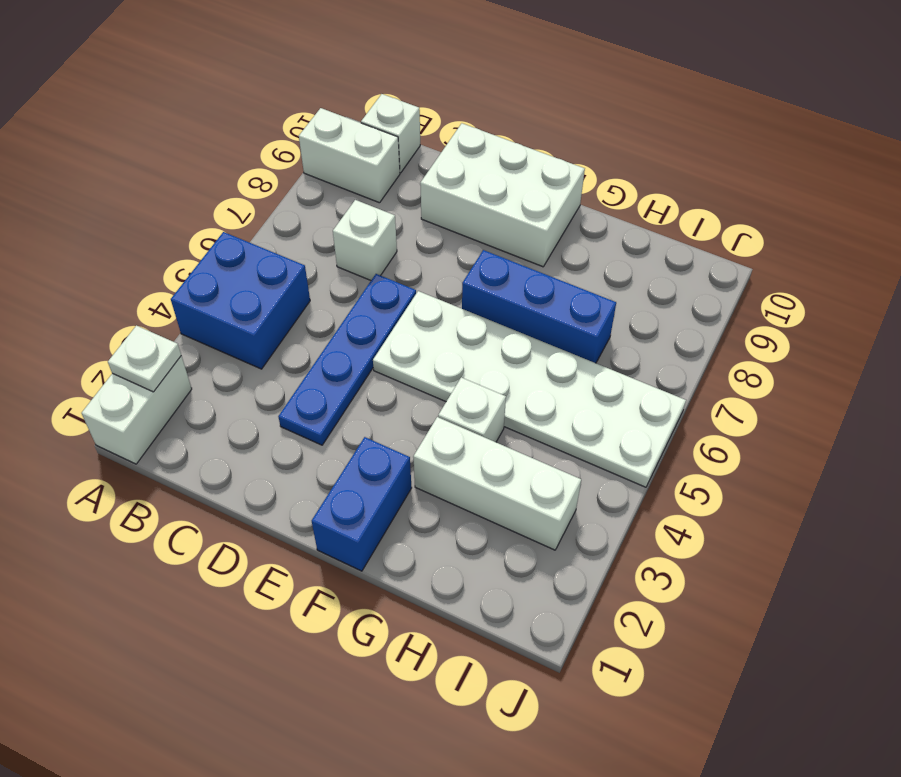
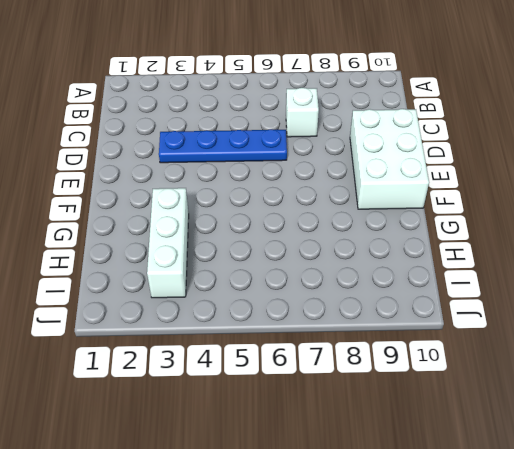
none -> white brick A1:A2 level 1
none -> blue brick A4:B5 level 1
none -> white brick A9:B9 level 1

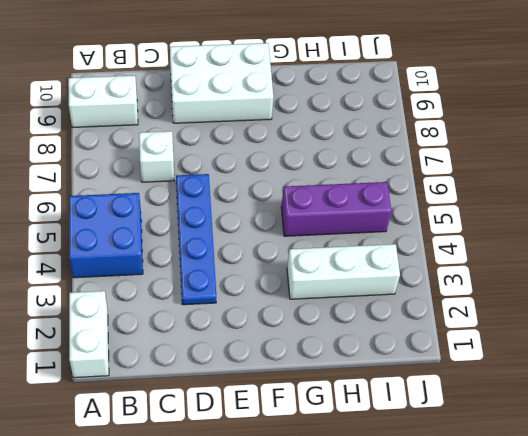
purple brick G5:I5 level 1 -> white plate E5:J6 level 1
none -> white brick B10 level 1
none -> blue brick F1:F2 level 1
none -> blue brick F7:H7 level 1

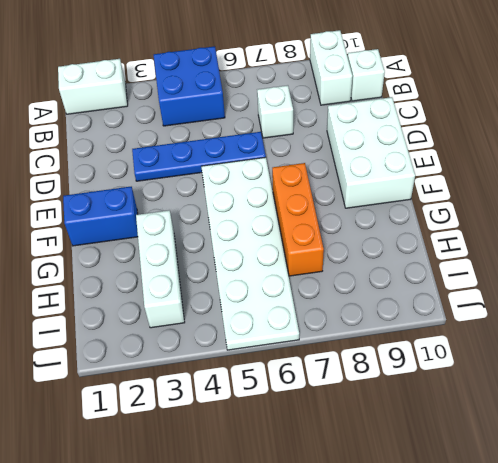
orange brick F7:H7 level 1 -> blue brick F7:H7 level 1
none -> white brick G4 level 1
none -> white plate A2 level 2

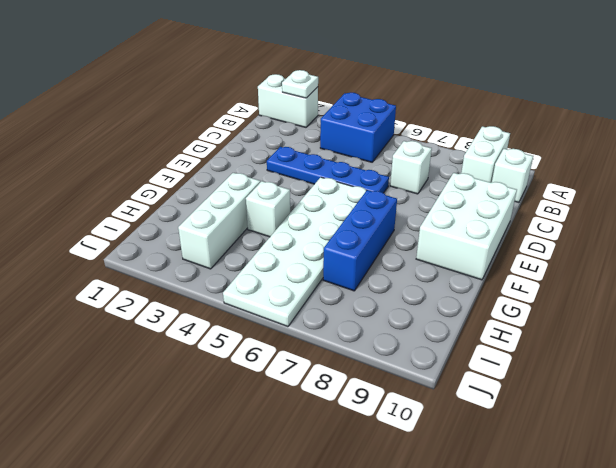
none -> blue brick F1:F2 level 1

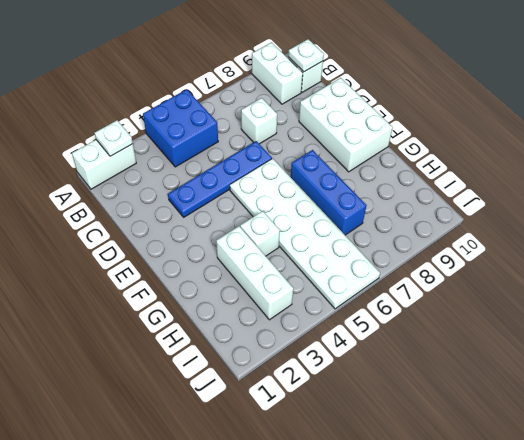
white plate B10 level 2 -> none
none -> blue brick F1:F2 level 1

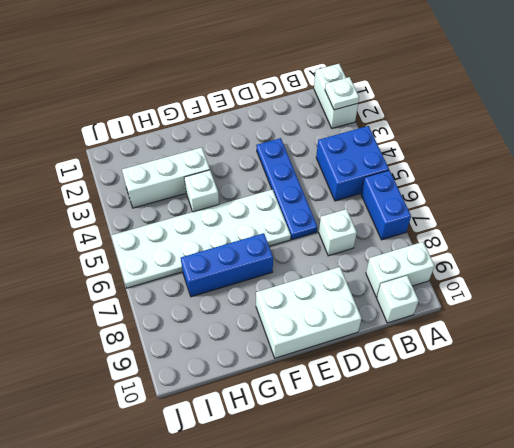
blue brick A6:A7 level 1 -> blue brick F1:F2 level 1

